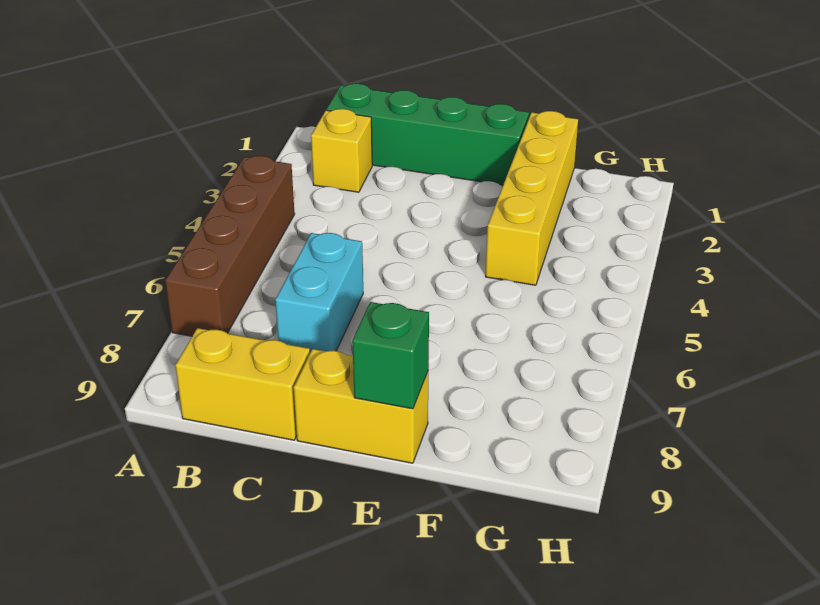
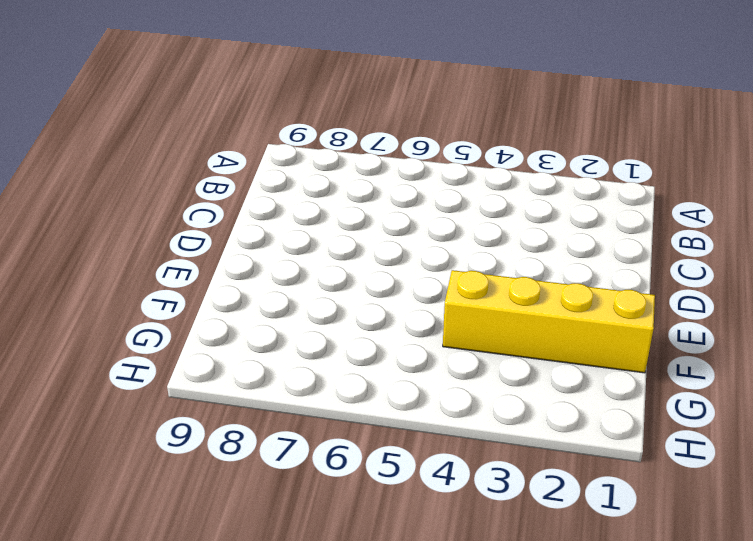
none -> brown brick A4:A7 level 1
none -> green brick B1:E1 level 1

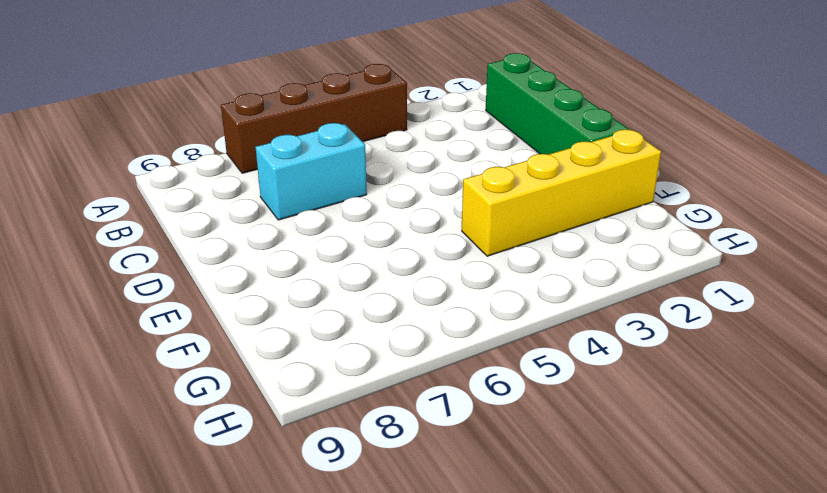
none -> yellow brick B2 level 1
none -> yellow brick B9:C9 level 1

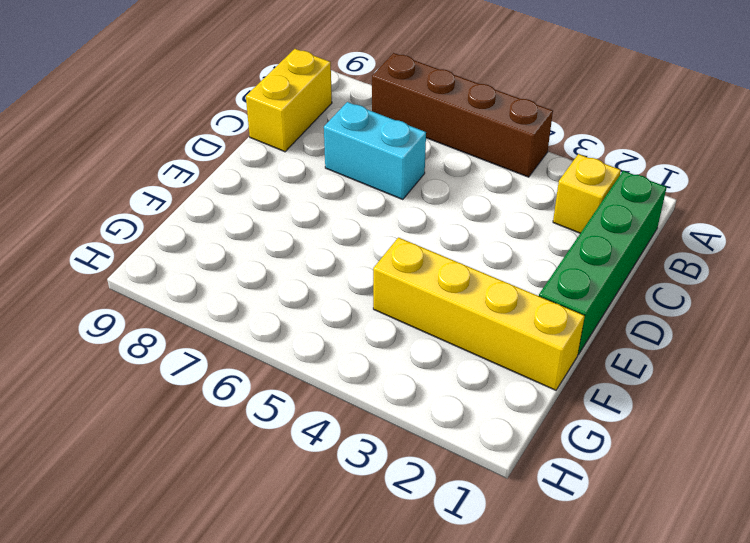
none -> yellow brick D9:E9 level 1
none -> green brick E9 level 2

